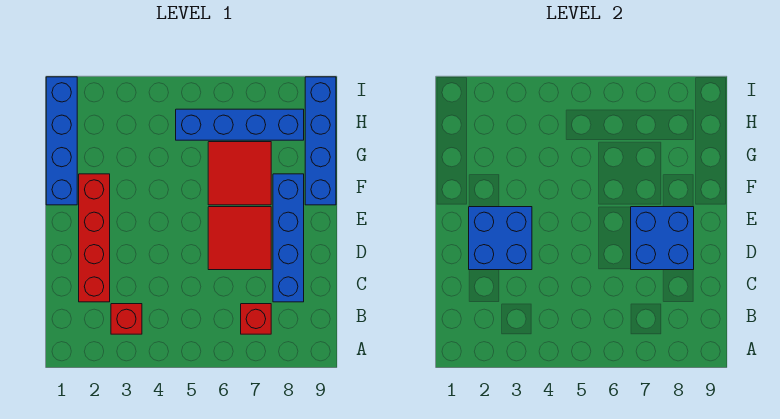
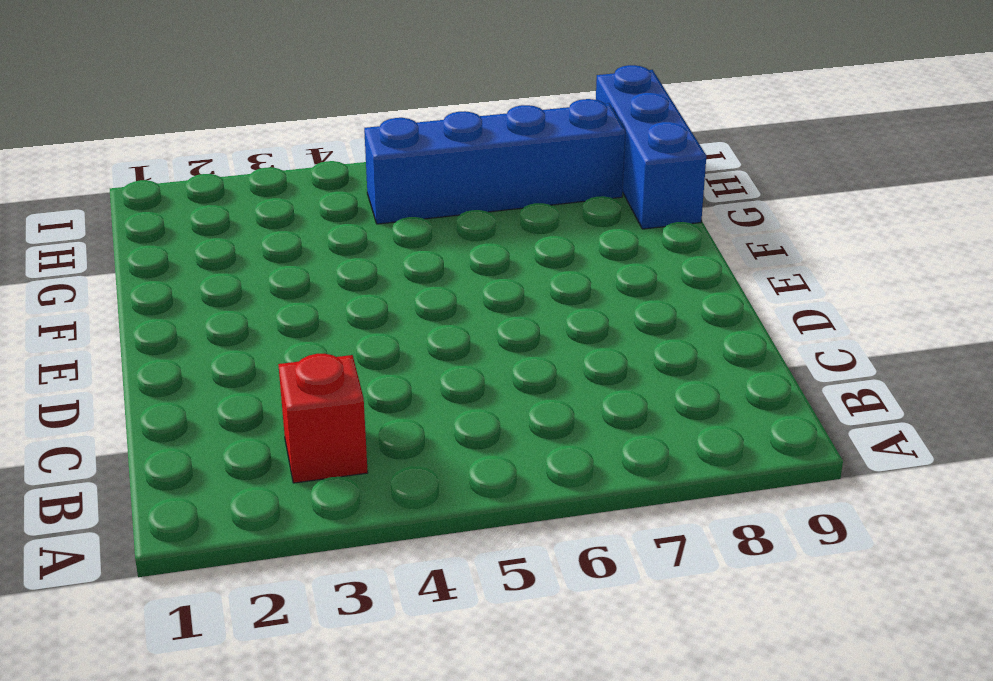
blue brick G9:I9 level 1 -> blue brick F9:I9 level 1
none -> red brick B7 level 1
none -> red brick C2:F2 level 1

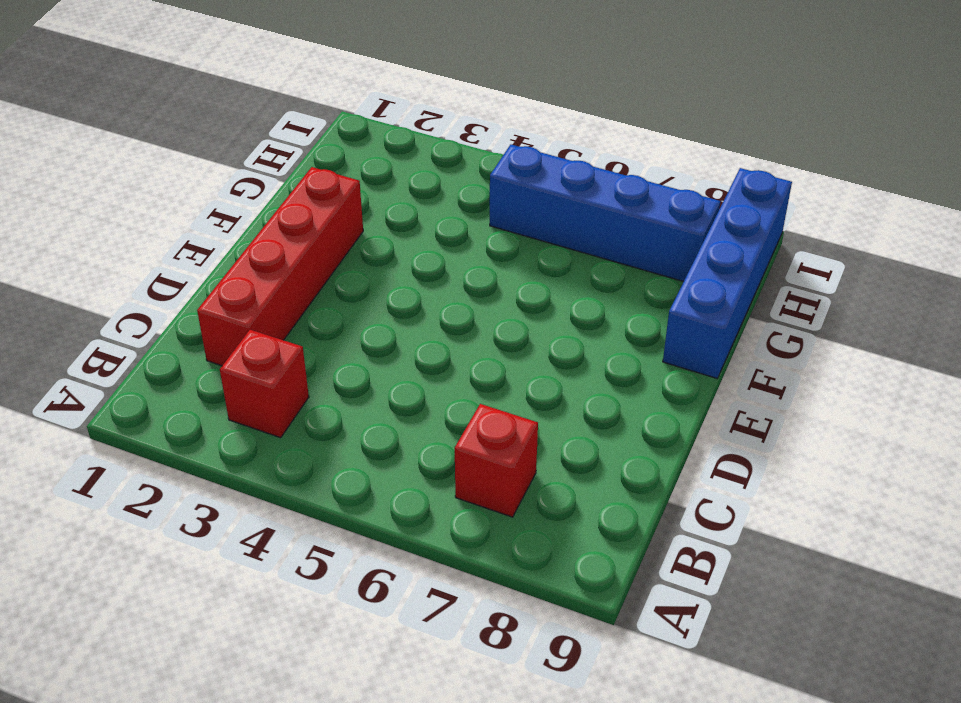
none -> blue brick C8:F8 level 1
none -> red tile D6:E7 level 1

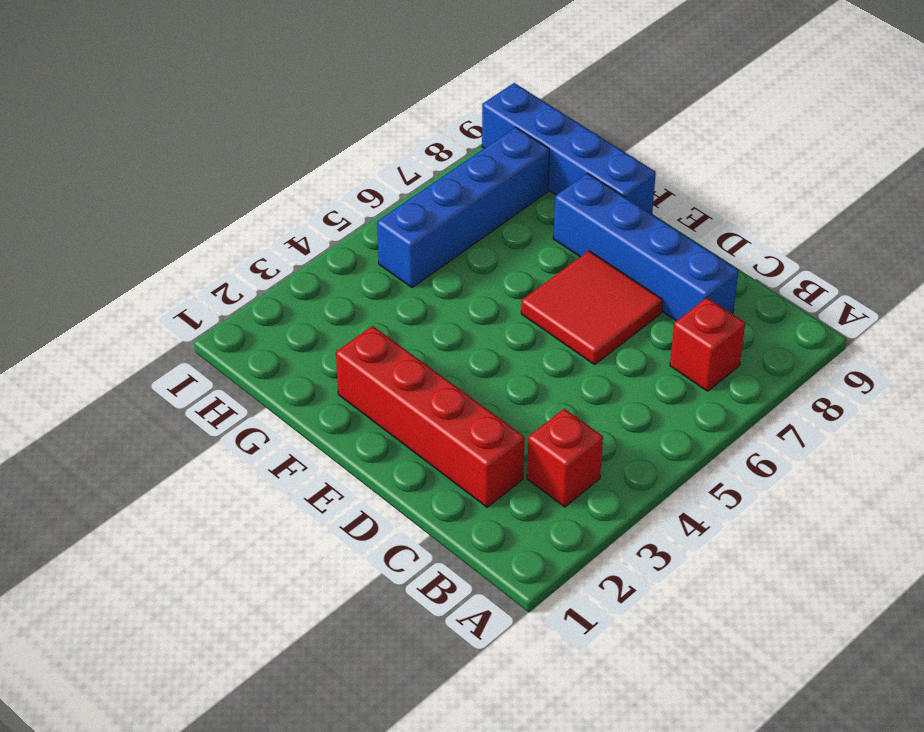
none -> blue brick F1:I1 level 1
none -> red tile F6:G7 level 1

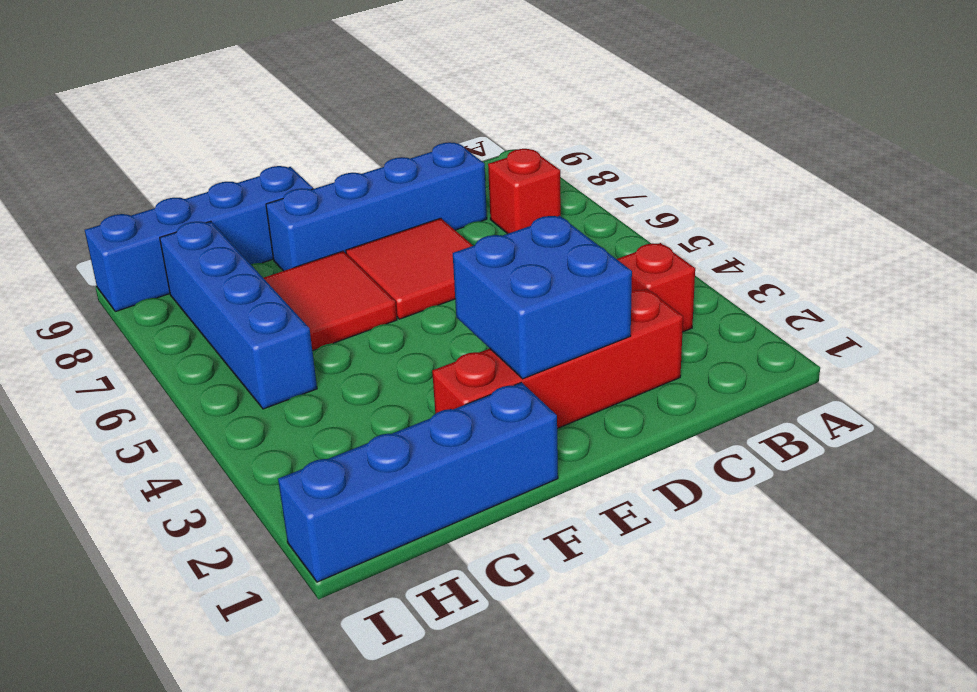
none -> blue brick D7:E8 level 2

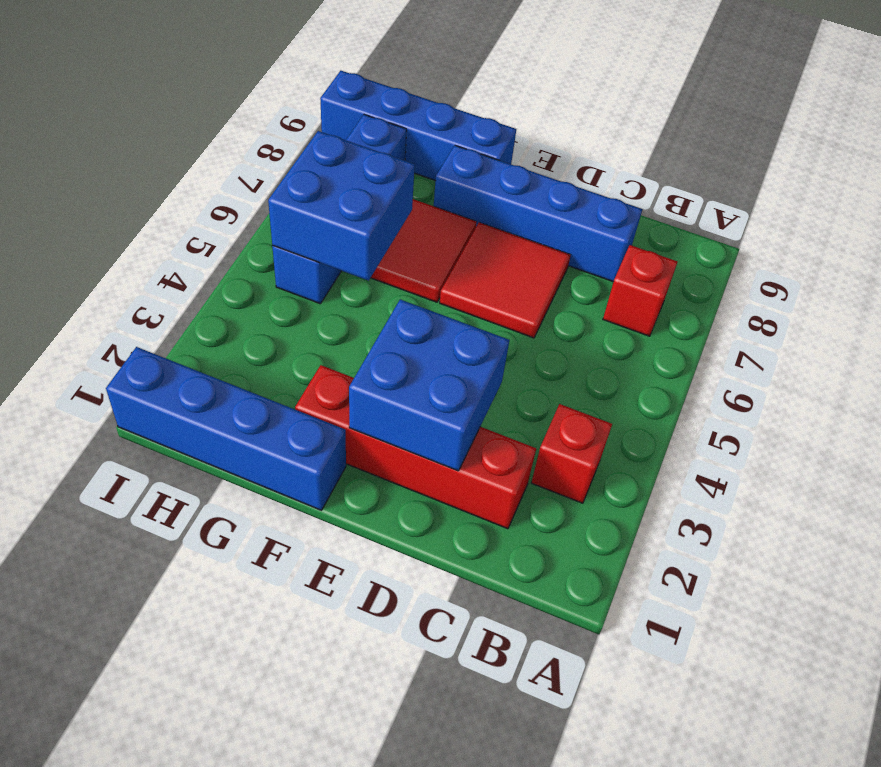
blue brick G5:H6 level 2 -> blue brick D7:E8 level 2

